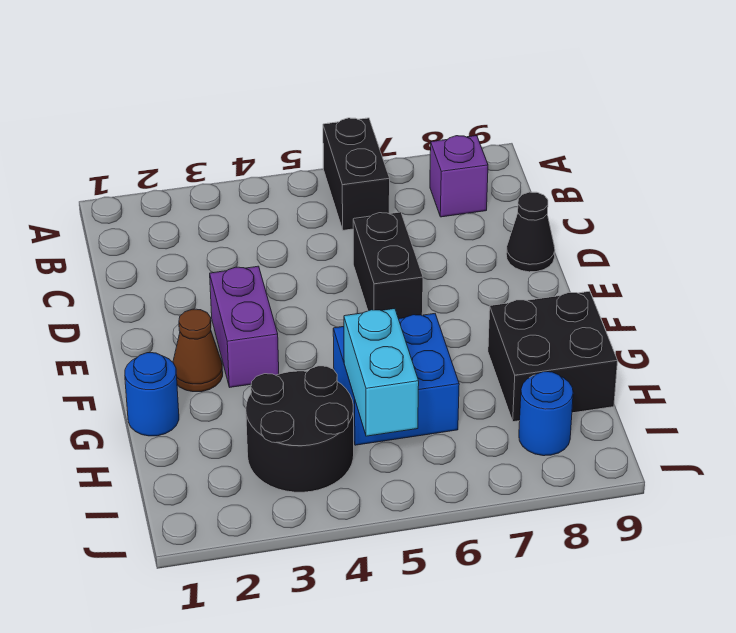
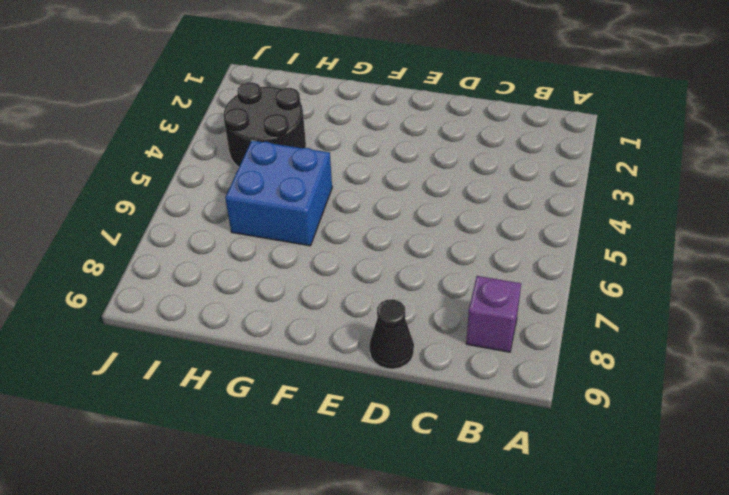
none -> black brick A6:B6 level 1
none -> black brick D6:E6 level 1
none -> purple brick E3:F3 level 1

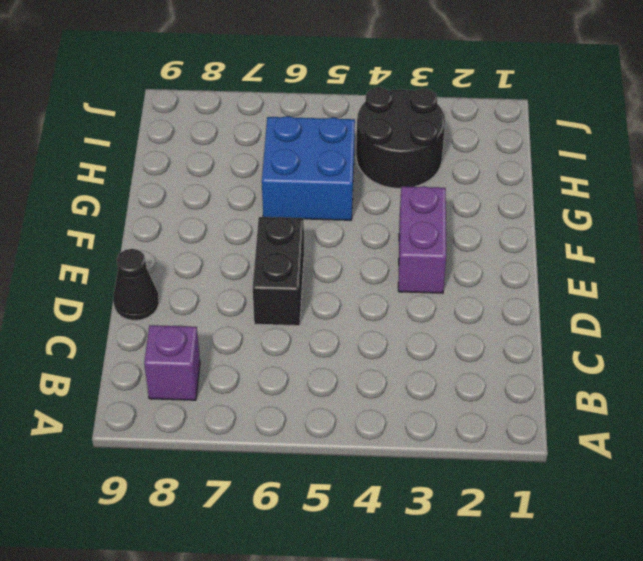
none -> black brick A6:B6 level 1
none -> brown cone F2 level 1
none -> blue round brick G1 level 1

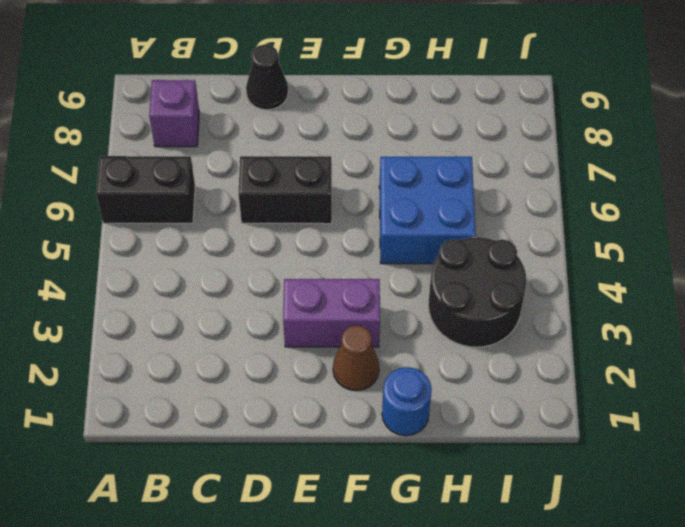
none -> black brick G8:H9 level 1
none -> blue round brick I8 level 1
none -> cyan brick H5:I5 level 2

